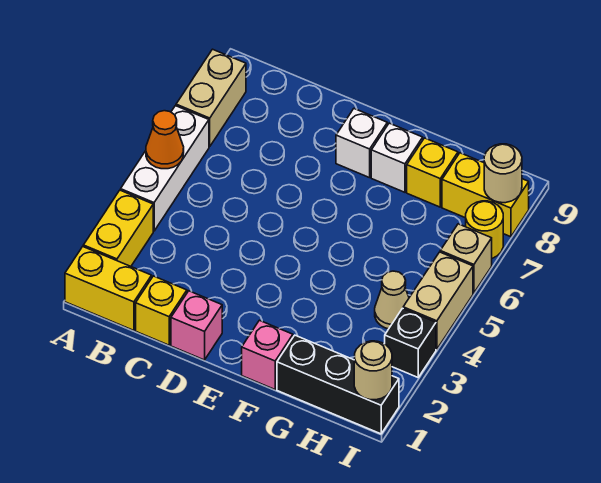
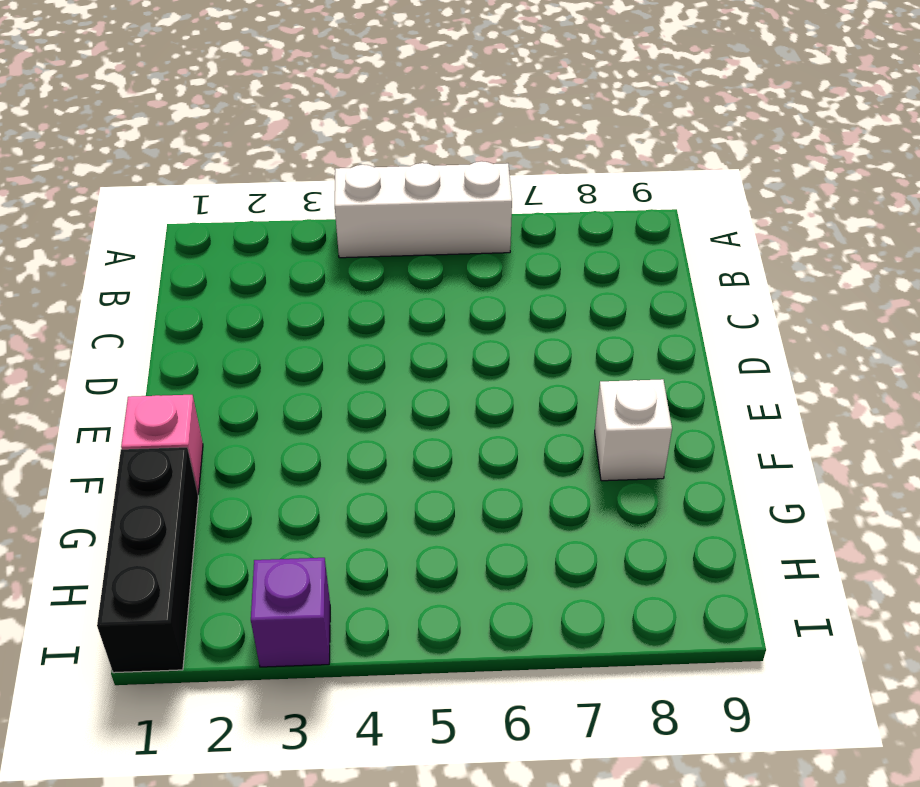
purple brick I3 level 1 -> black brick I3 level 1
none -> yellow brick A1:B1 level 1
none -> yellow brick A2:A3 level 1
none -> tan brick A7:A8 level 1

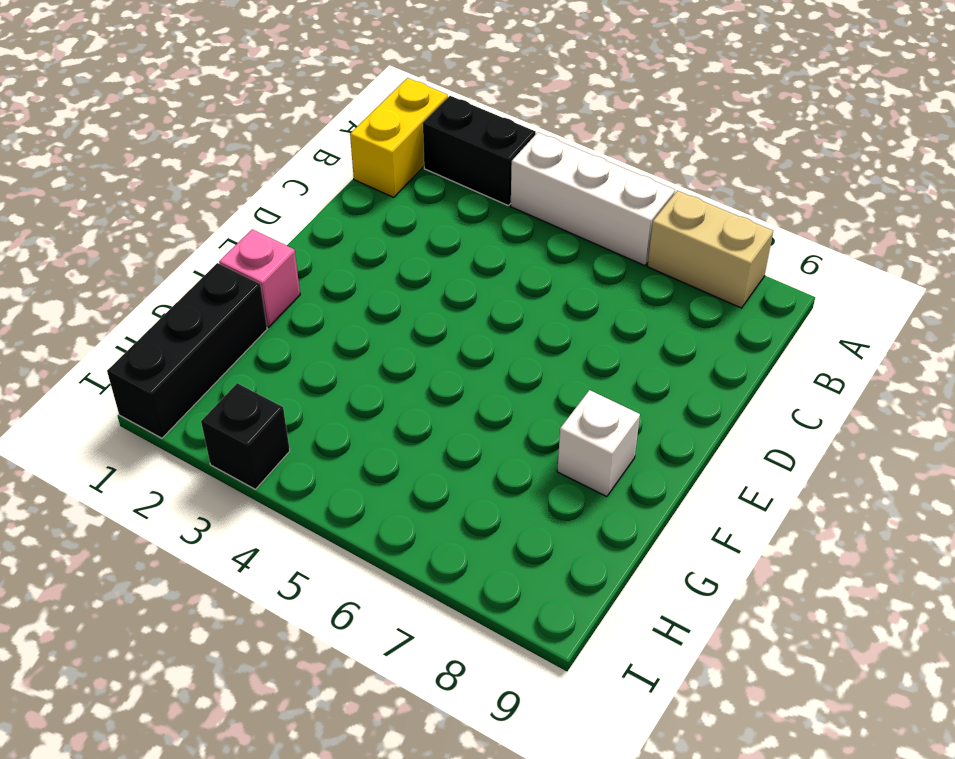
black brick A2:A3 level 1 -> yellow brick A2:A3 level 1
none -> yellow brick C1 level 1
none -> pink brick D1 level 1
none -> white brick E8 level 1

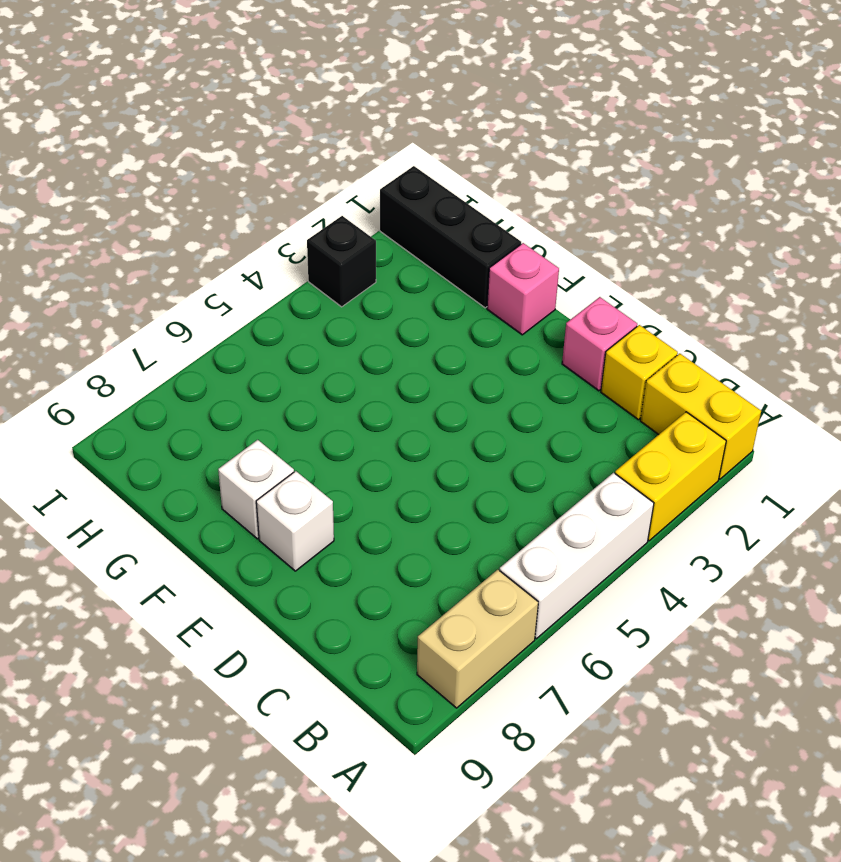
none -> yellow brick G8 level 1
none -> tan cone H4 level 1
none -> yellow brick H8:I8 level 1

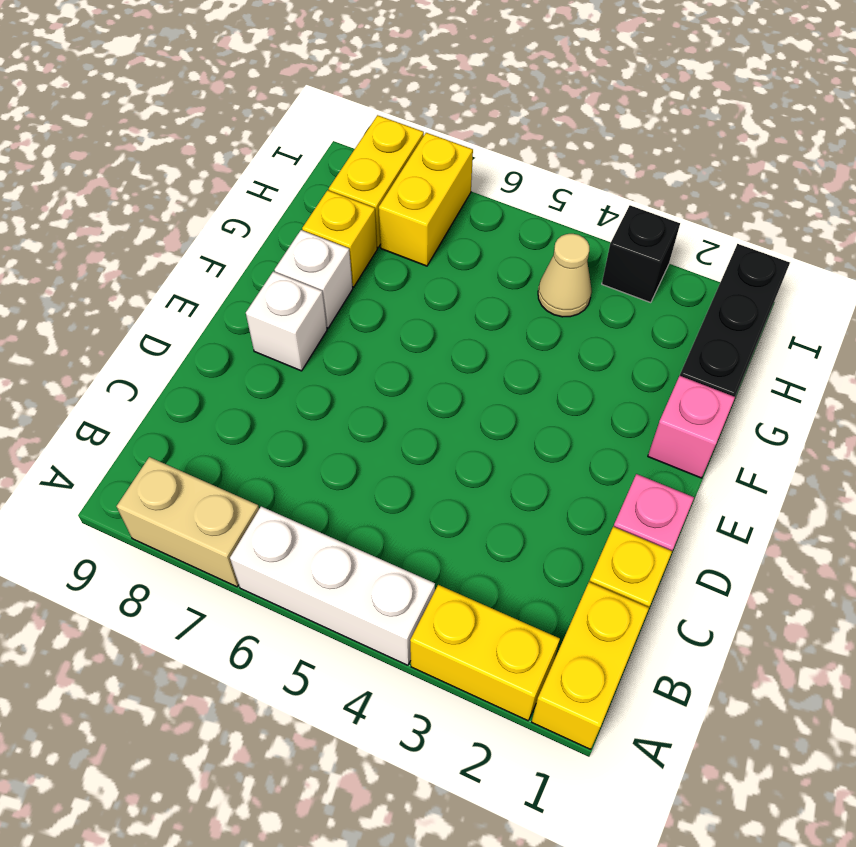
yellow brick H7:I7 level 1 -> yellow round brick I7 level 1
none -> tan brick I4:I5 level 1
none -> tan brick I6 level 1
none -> orange cone A5 level 2

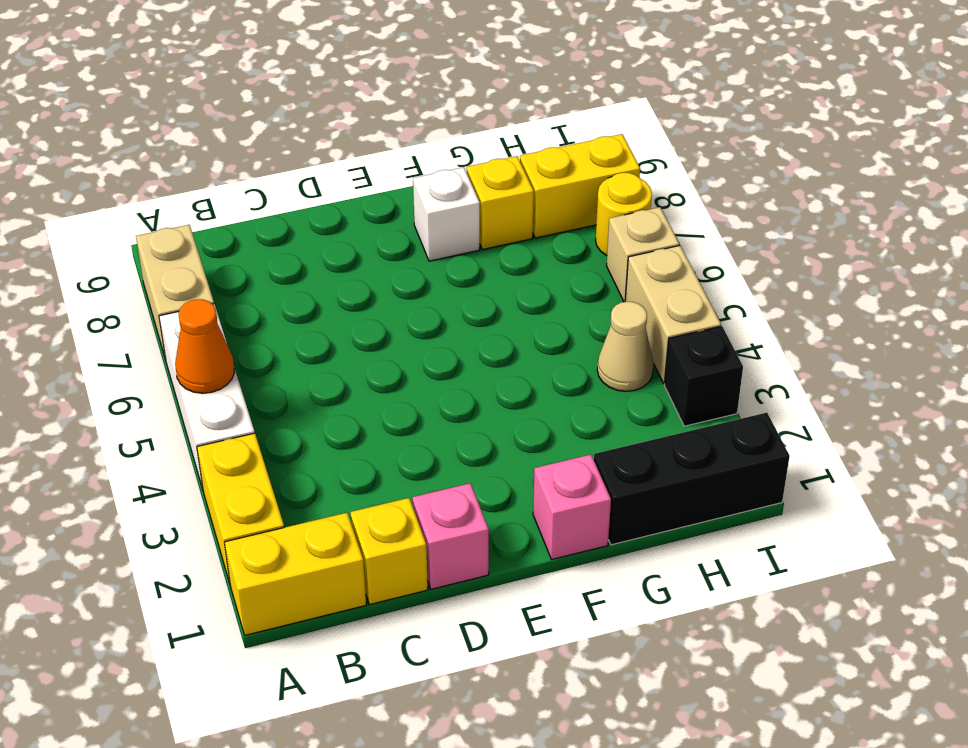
none -> white brick E8 level 1
none -> tan round brick I1 level 2
none -> tan round brick I8 level 2

